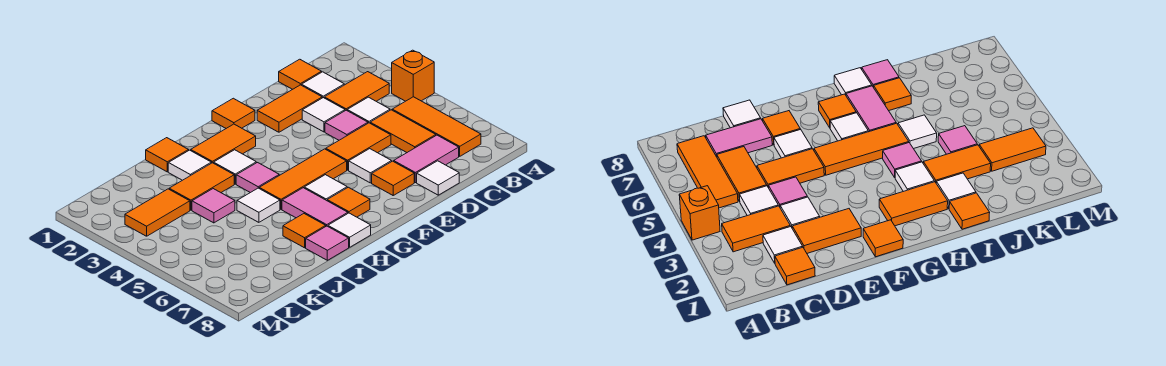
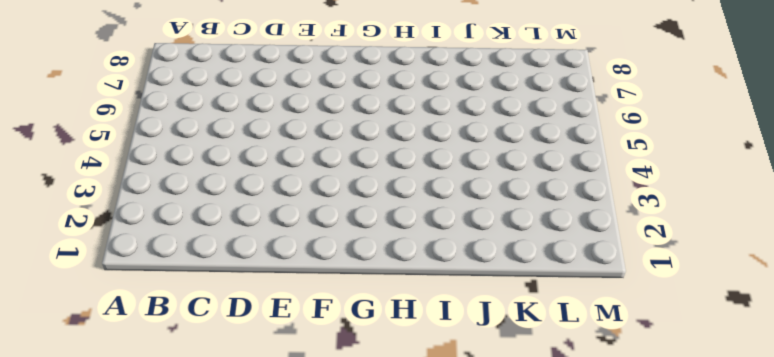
none -> orange brick A4 level 1
none -> orange tile B3:C3 level 1
none -> orange tile B5:B7 level 1
none -> orange tile C1 level 1

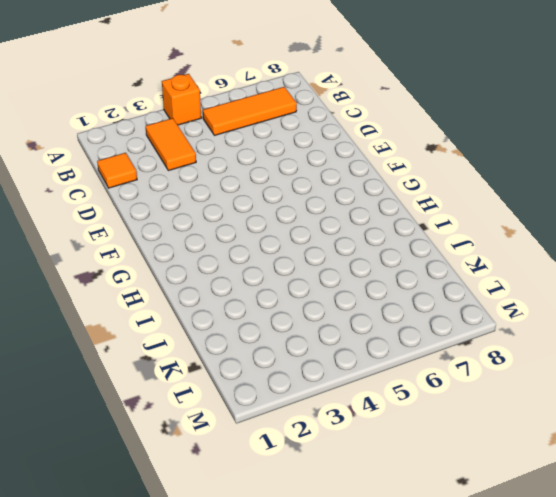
none -> white tile C2 level 1
none -> white tile C4 level 1
none -> orange tile C5:C6 level 1
none -> pink tile C7:D7 level 1

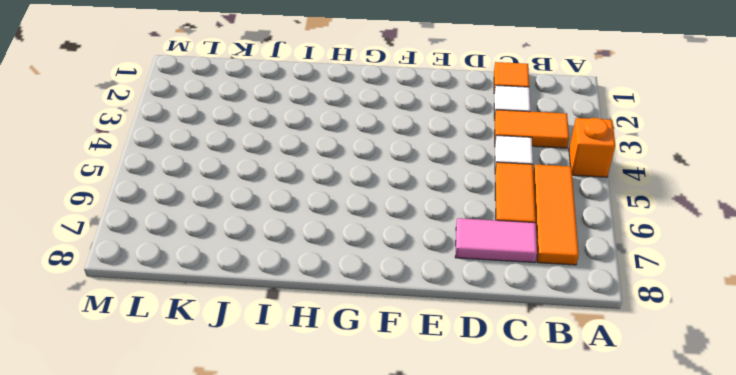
none -> orange tile D2:E2 level 1
none -> white tile D3 level 1
none -> pink tile D4 level 1
none -> orange tile D5:E5 level 1

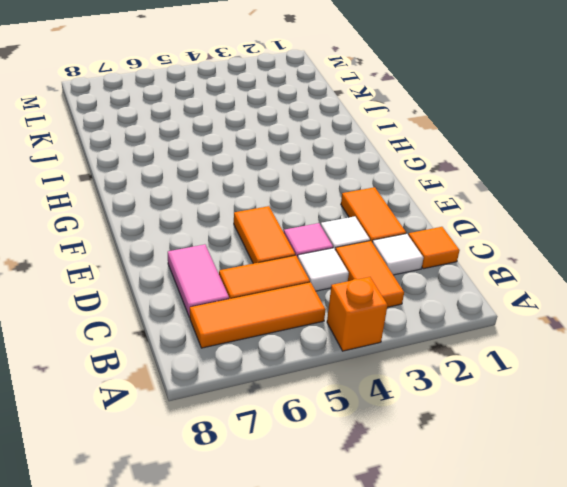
none -> white tile D8 level 1
none -> white tile E6 level 1
none -> orange tile E7 level 1
none -> orange tile F1 level 1

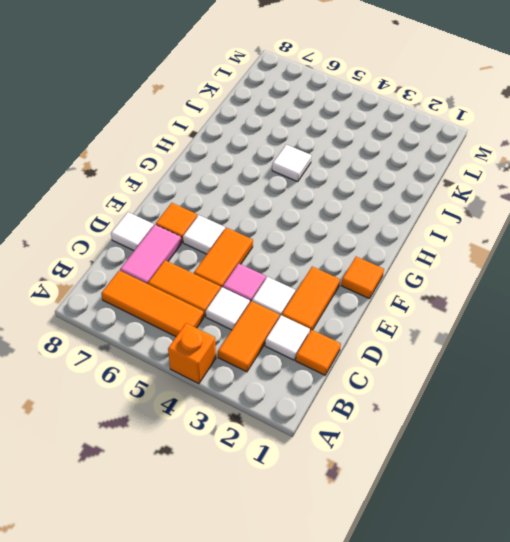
none -> orange tile F5:H5 level 1
none -> orange tile G2:H2 level 1
none -> white tile G6 level 1
none -> orange tile G7 level 1

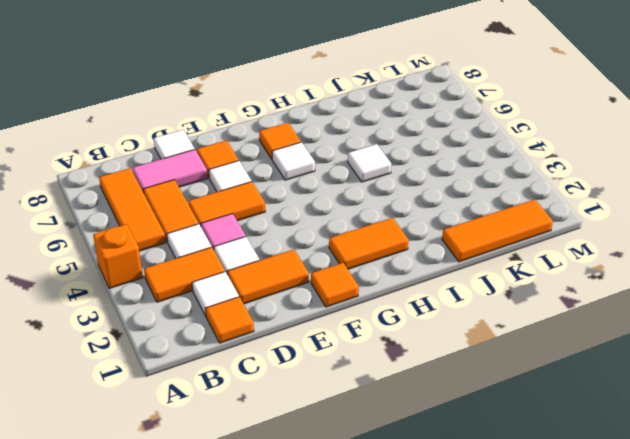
orange tile J1:L1 level 1 -> orange tile F5:H5 level 1
none -> white tile H3 level 1
none -> pink tile H4 level 1
none -> pink tile H6:H7 level 1
none -> white tile H8 level 1

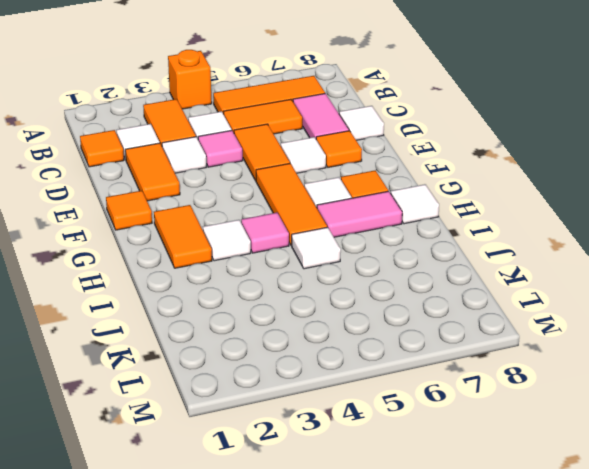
none -> orange tile I1 level 1
none -> white tile I2 level 1
none -> orange tile I3:J3 level 1
none -> orange tile I7 level 1

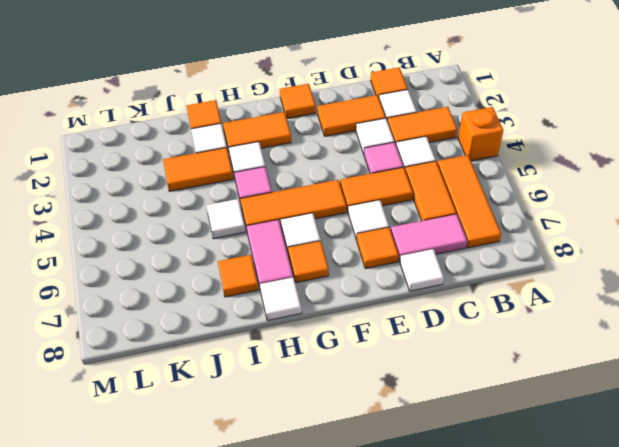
none -> pink tile I8 level 1
none -> pink tile J4 level 1
none -> orange tile K3:L3 level 1

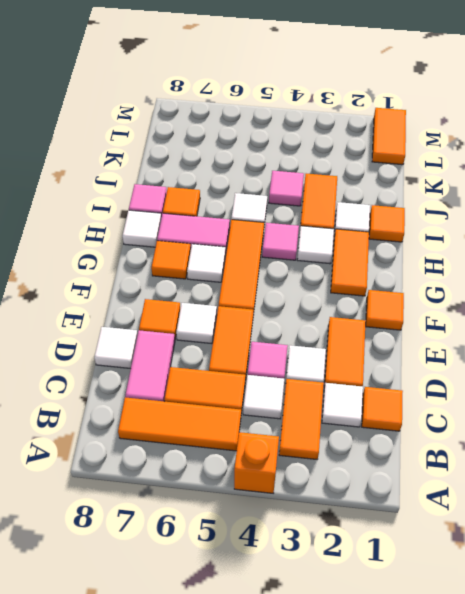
orange tile L1:M1 level 1 -> orange tile K3:L3 level 1

